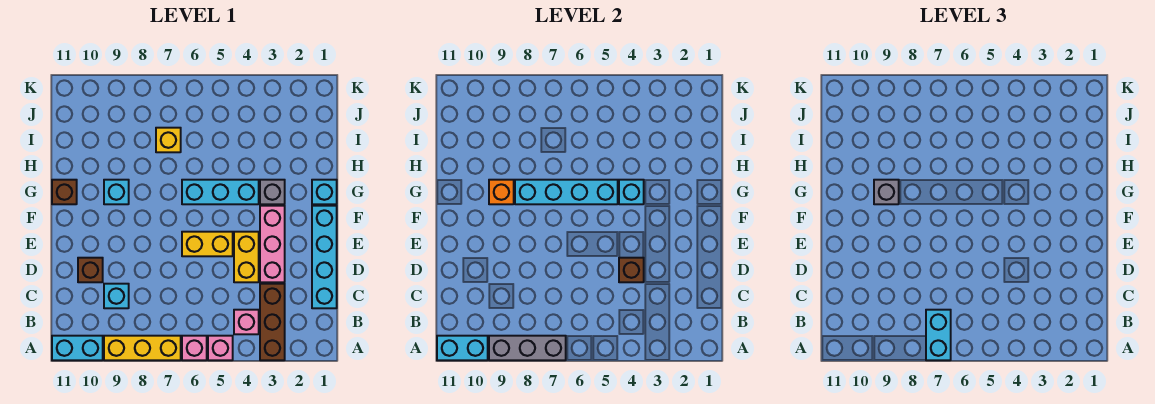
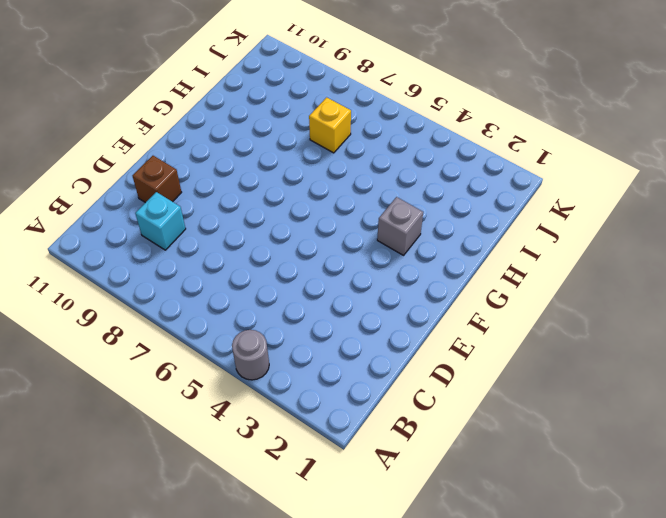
grey round brick A4 level 1 -> none
none -> brown brick A3:C3 level 1
none -> pink brick A5 level 1
none -> pink brick A6 level 1

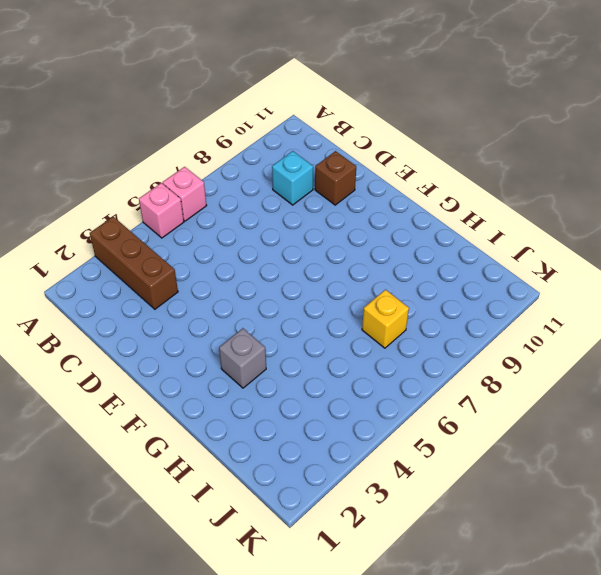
none -> yellow brick A7:A9 level 1
none -> cyan brick A10:A11 level 1
none -> pink brick B4 level 1

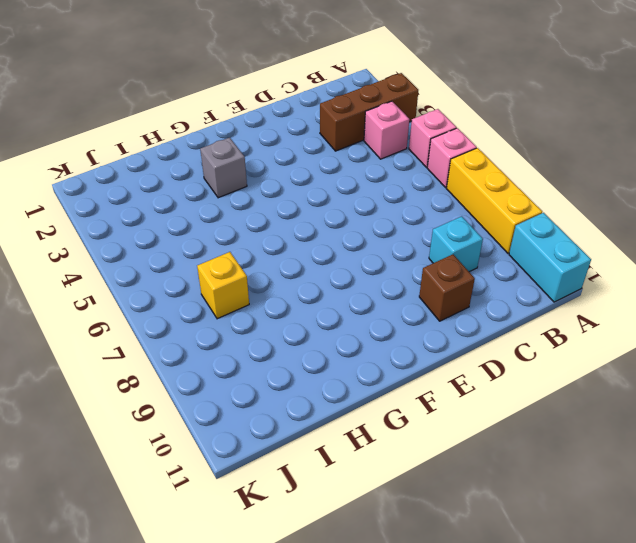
none -> cyan brick C1:F1 level 1
none -> pink brick D3:F3 level 1
none -> yellow brick D4:E4 level 1

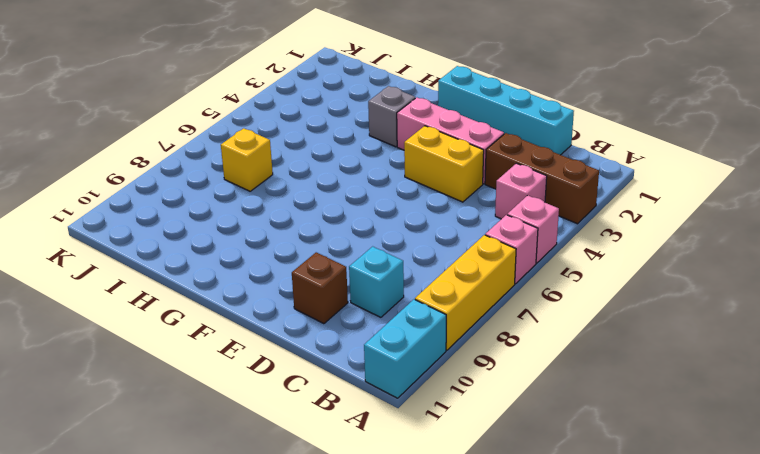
none -> yellow brick E5:E6 level 1
none -> cyan brick G1 level 1
none -> cyan brick G4:G6 level 1

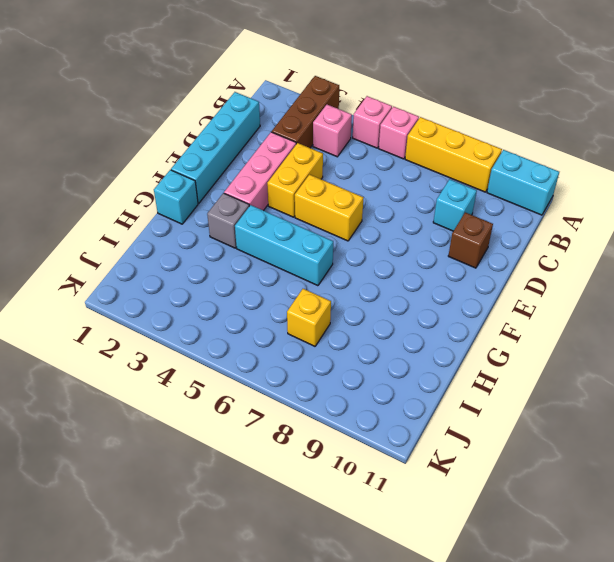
none -> cyan brick G9 level 1
none -> brown brick G11 level 1
none -> grey brick A7:A9 level 2

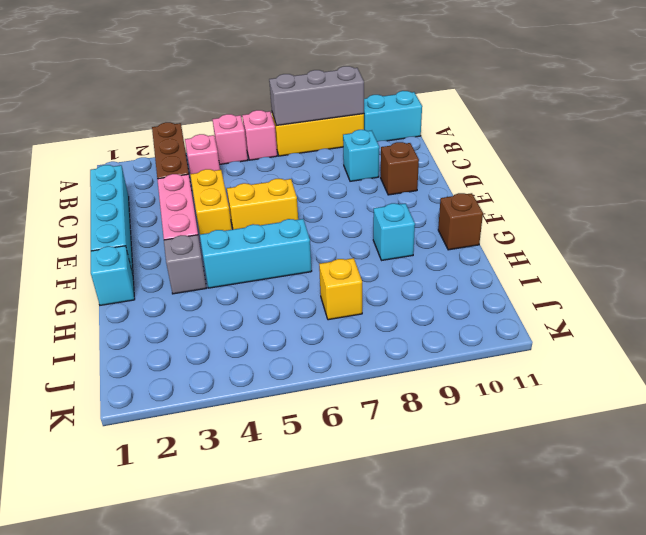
none -> cyan brick A10:A11 level 2
none -> brown brick D4 level 2
none -> cyan brick G4 level 2

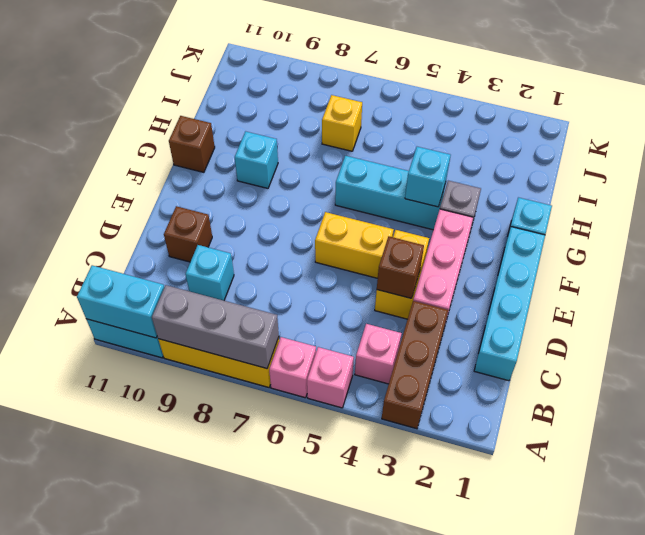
none -> cyan brick G5:G8 level 2
none -> orange brick G9 level 2
none -> cyan brick A7:B7 level 3

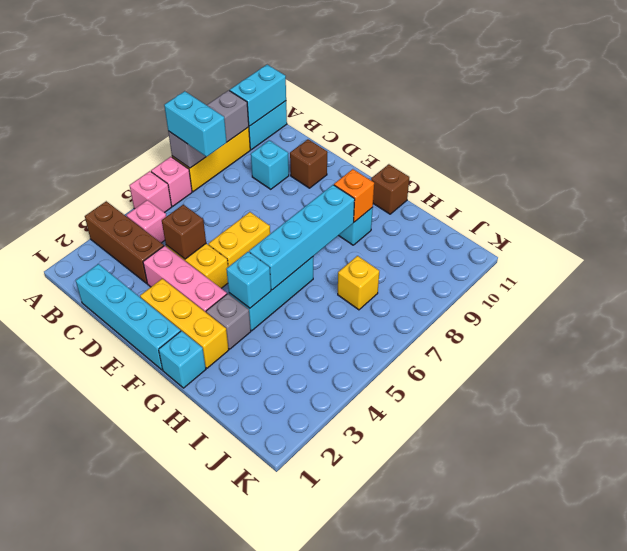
yellow brick E2:G2 level 1 -> none
none -> grey brick G9 level 3

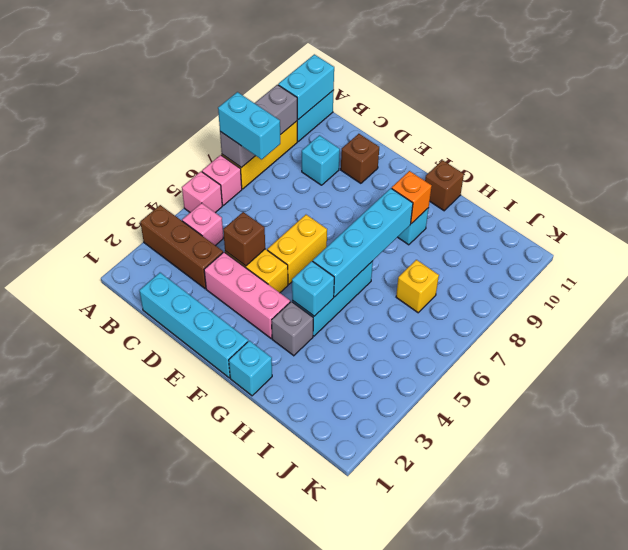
none -> grey brick G9 level 3

